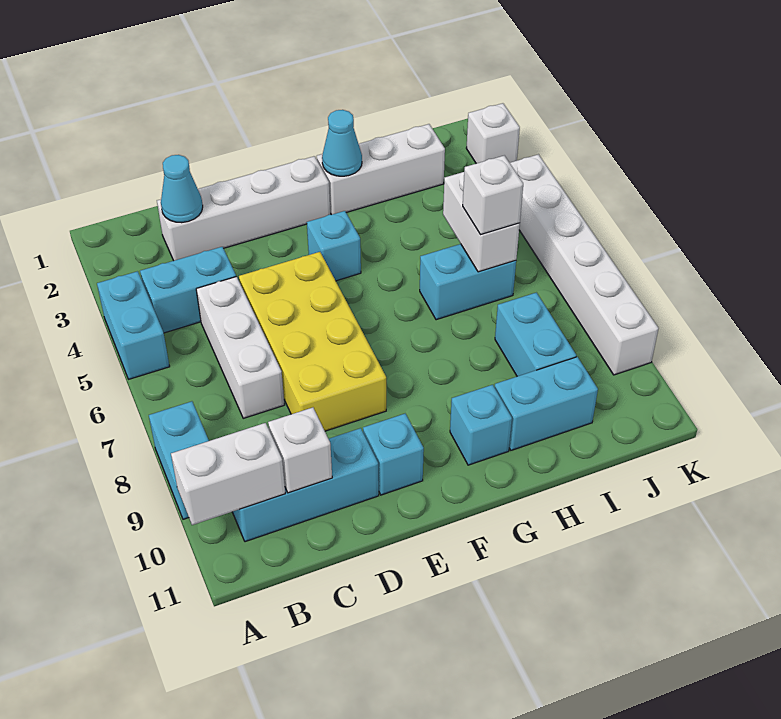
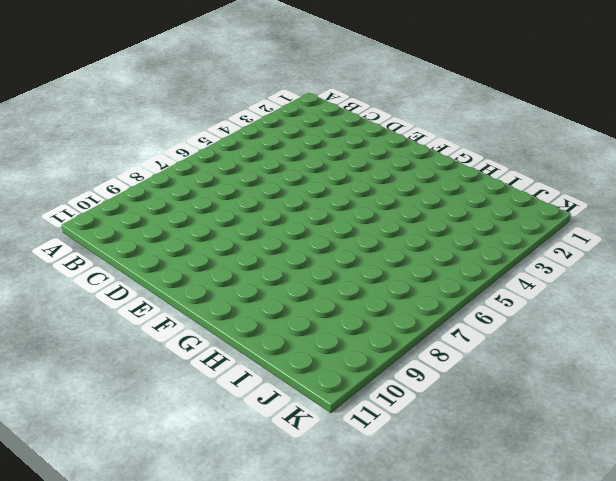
none -> cyan brick A4:A5 level 1
none -> cyan brick A8:A9 level 1
none -> cyan brick B4:C4 level 1

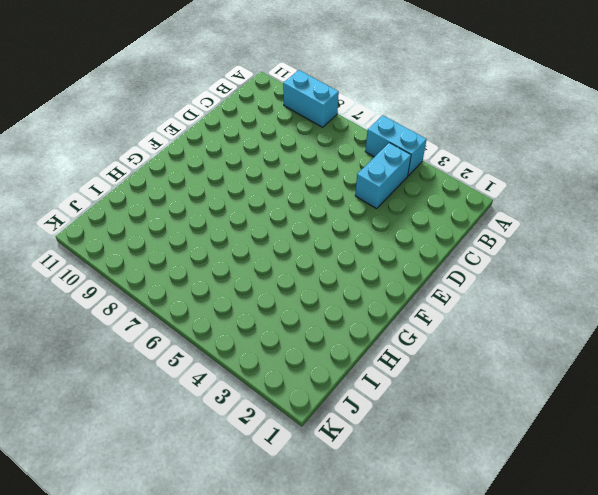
none -> cyan brick B10:D10 level 1
none -> white brick C2:F2 level 1
none -> white brick C5:C7 level 1

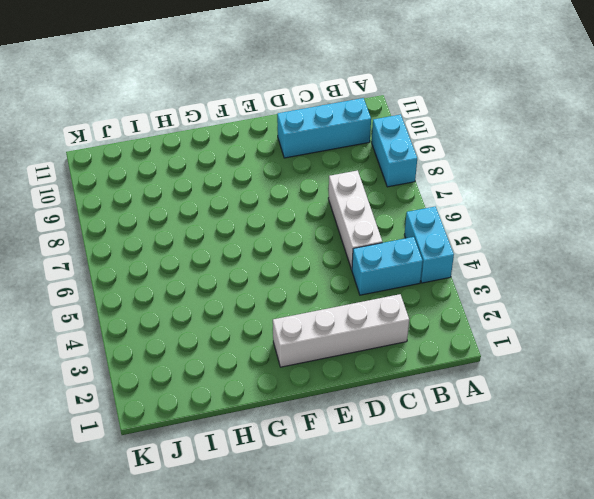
none -> yellow brick D5:E8 level 1
none -> cyan brick E10 level 1
none -> cyan brick F4 level 1

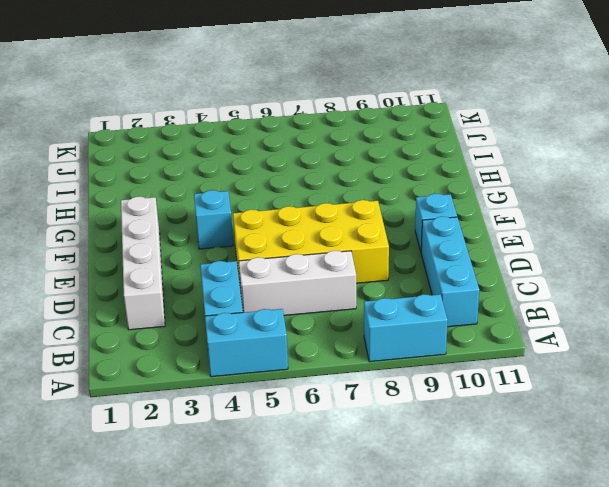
none -> white brick G2:I2 level 1
none -> cyan brick G10 level 1
none -> cyan brick H6:I6 level 1

